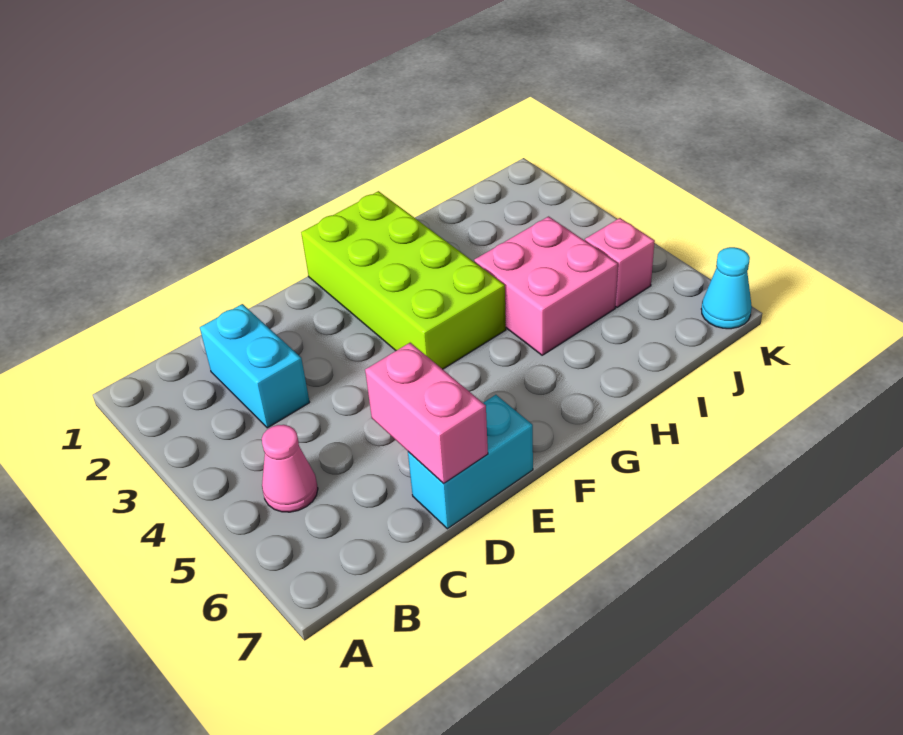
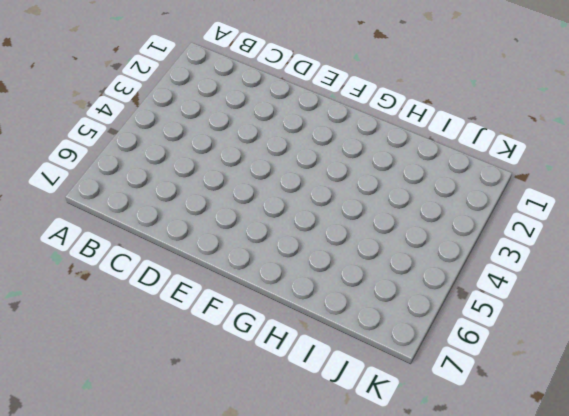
none -> pink cone B5 level 1
none -> cyan brick C2:C3 level 1

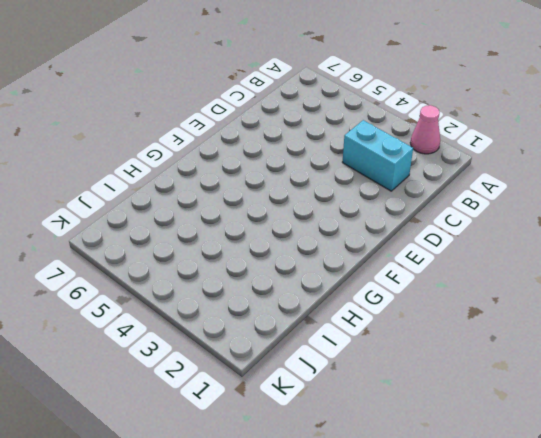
pink cone A2 level 1 -> pink cone B5 level 1
none -> cyan brick D7:E7 level 1
none -> lime brick F1:G4 level 1

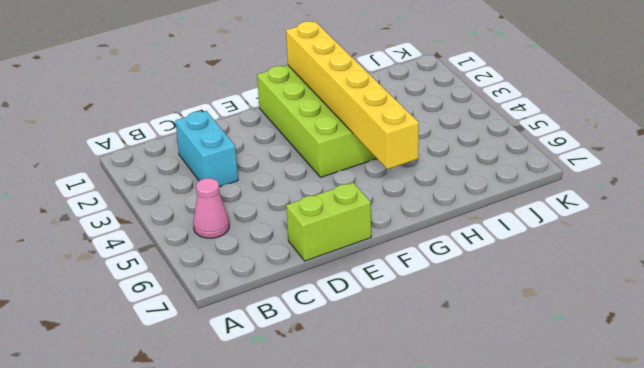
lime brick D7:E7 level 1 -> cyan brick D7:E7 level 1
yellow brick G1:G6 level 2 -> none
none -> pink brick H4:I5 level 1
none -> pink brick J5 level 1

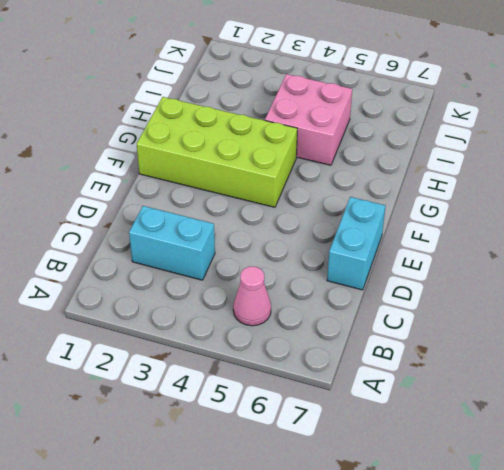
none -> pink brick J5 level 1
none -> cyan cone K7 level 1

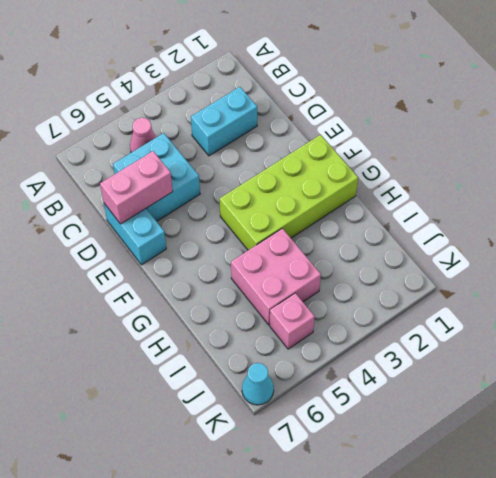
cyan brick C5:D6 level 1 -> none

